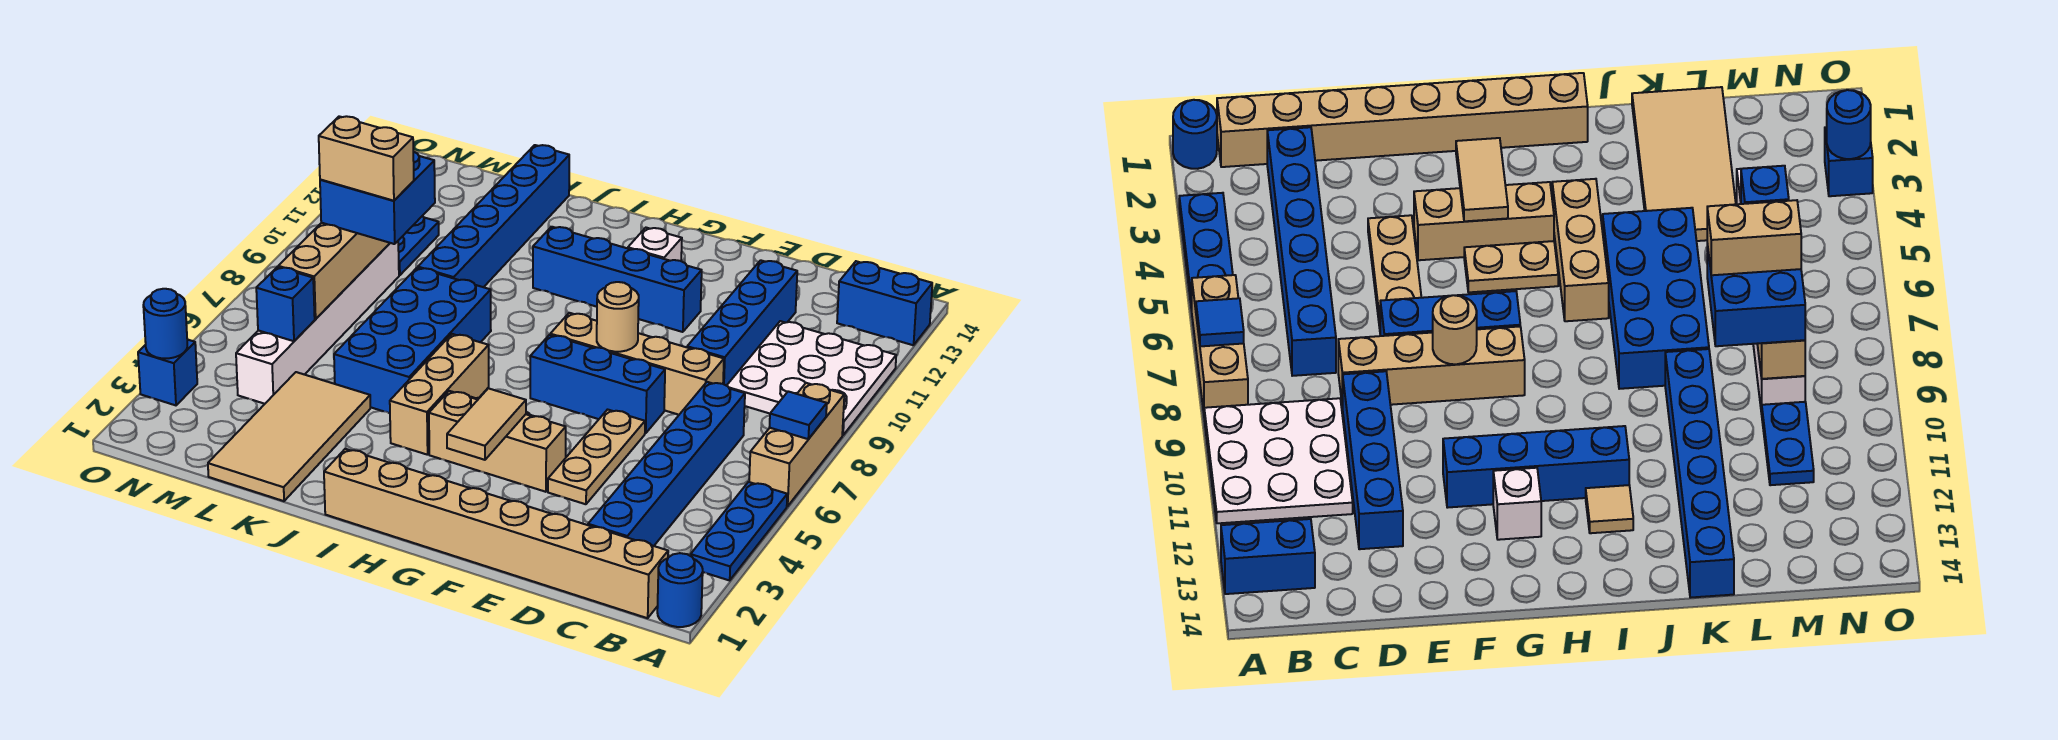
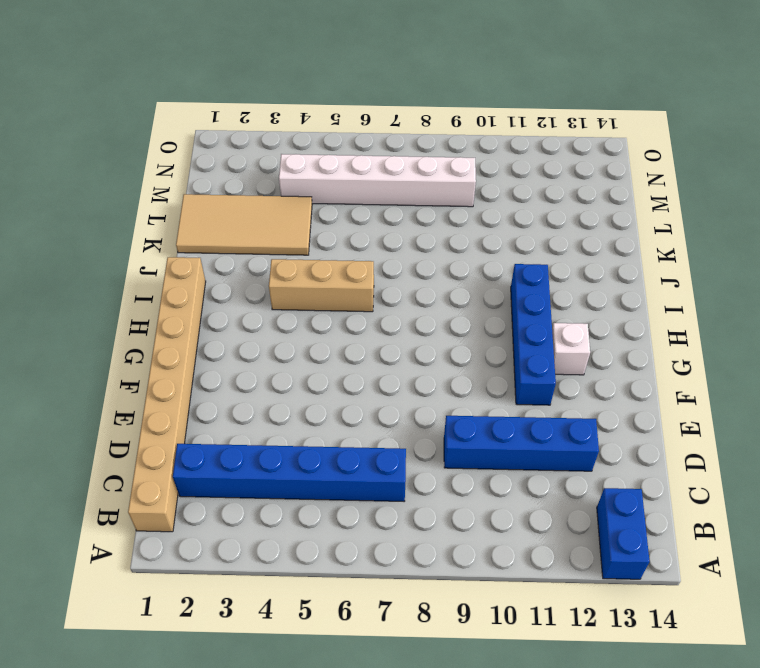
none -> blue round brick A1 level 1
none -> blue plate A3:A5 level 1
none -> tan brick A6:A8 level 1
none -> white plate A9:C11 level 1

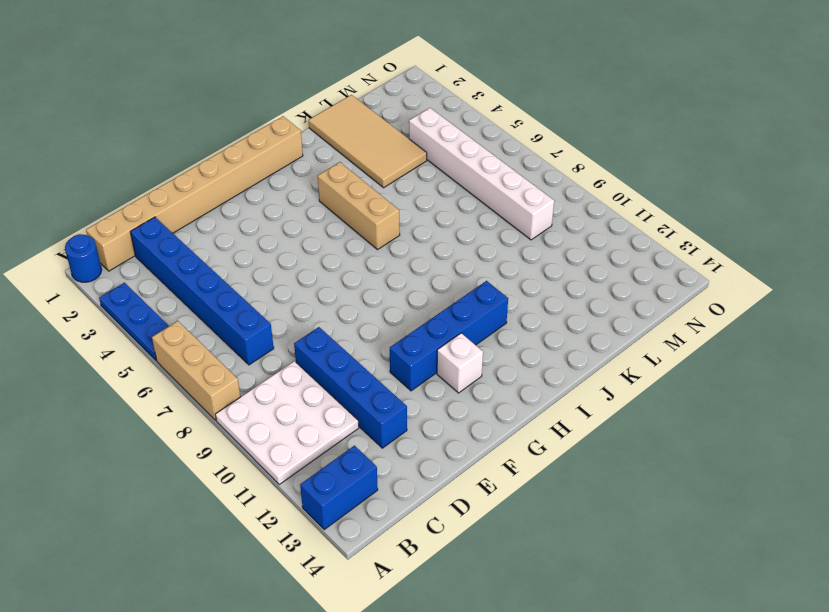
none -> tan brick D8:G8 level 1
none -> tan plate E4:E6 level 1
none -> blue brick E7:G7 level 1
none -> tan brick F4:H4 level 1

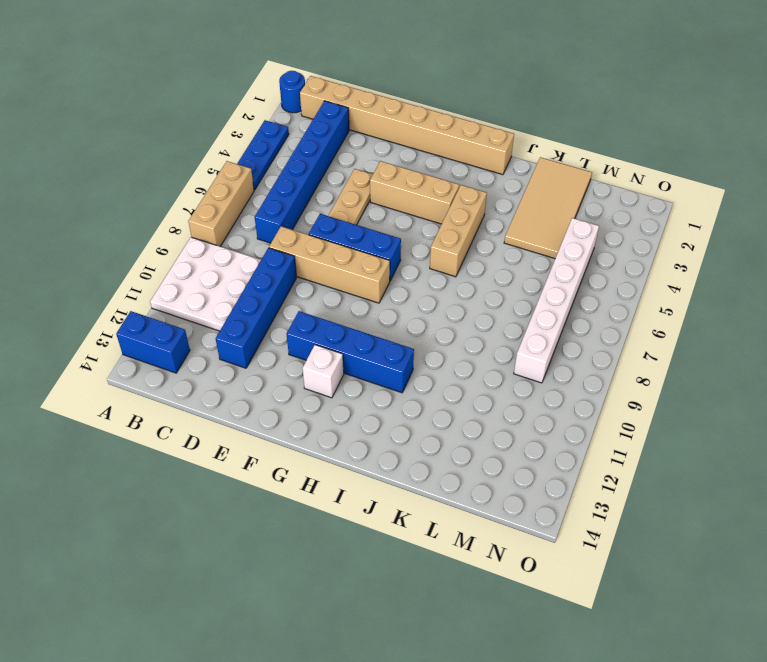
none -> tan plate G5:H5 level 1
none -> tan tile I12 level 1
none -> blue brick J5:K8 level 1
none -> blue brick K9:K14 level 1

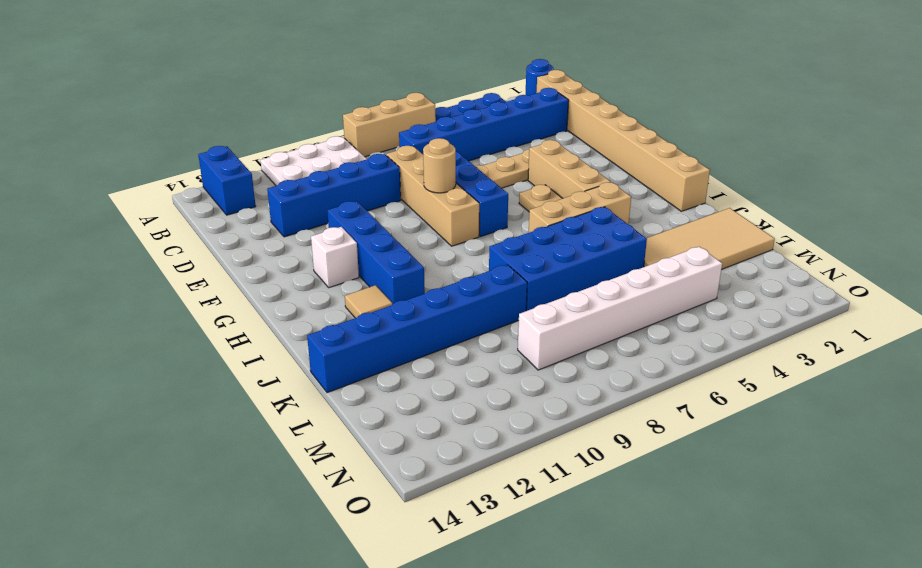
none -> blue plate M10:M11 level 1
none -> blue brick O3 level 1
none -> blue tile A7 level 2
none -> tan tile G3:G4 level 2

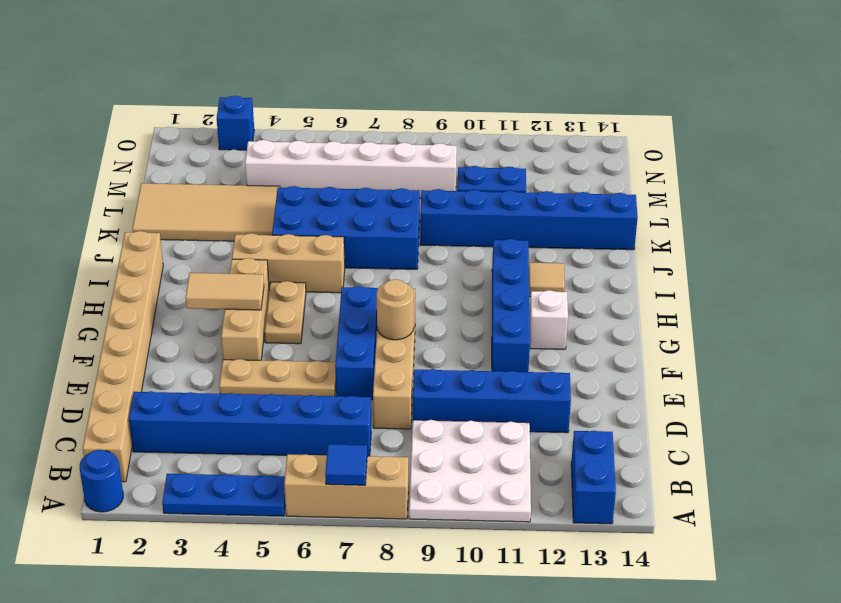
none -> blue brick M5 level 2
none -> tan brick M6:M9 level 2
none -> blue round brick O3 level 2
none -> blue brick L8:M9 level 3

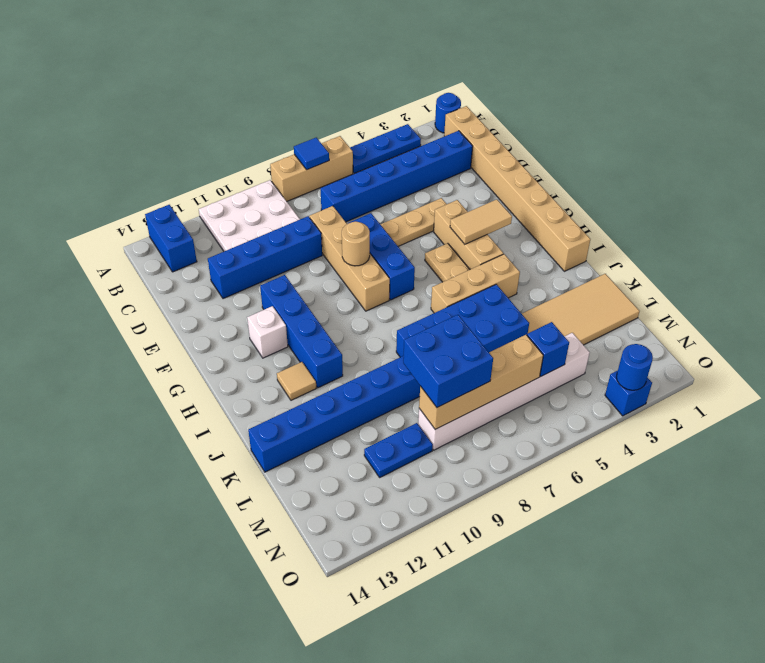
none -> tan brick L8:M8 level 4

